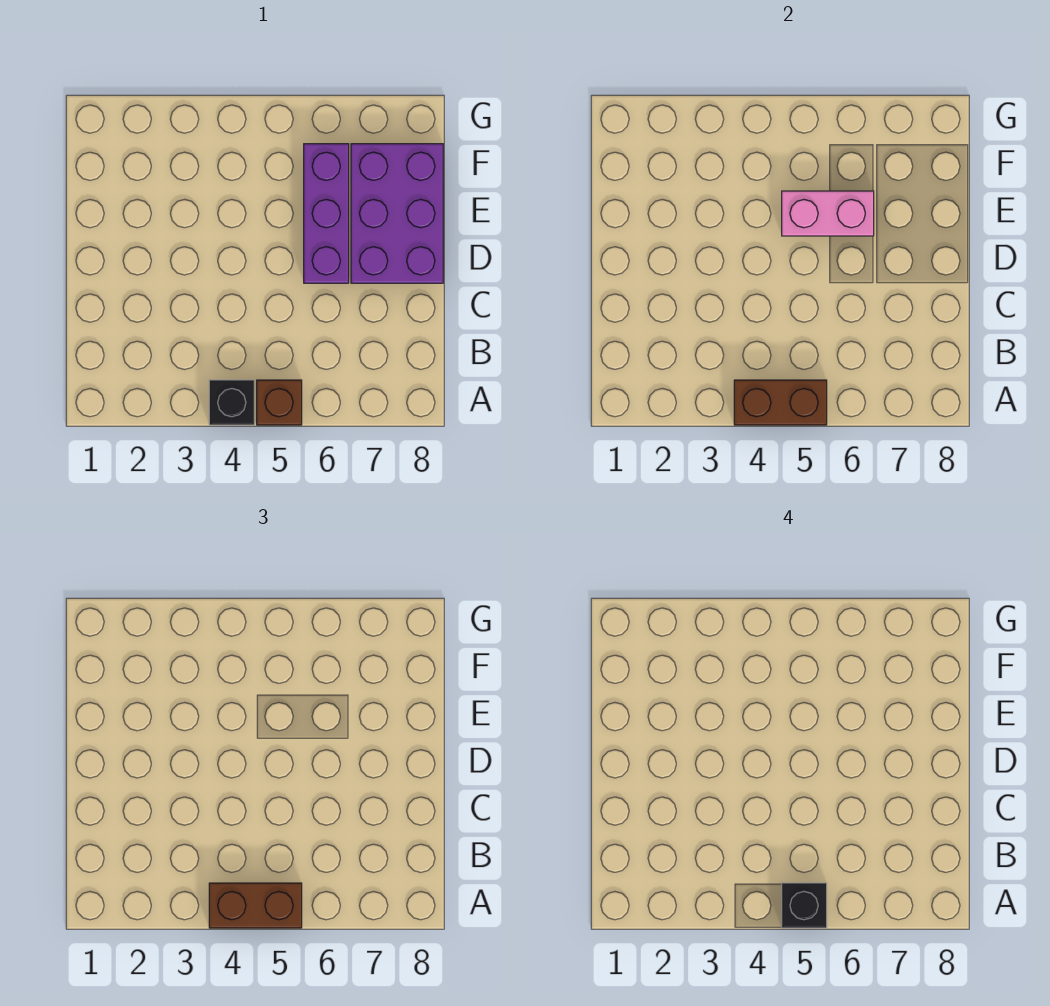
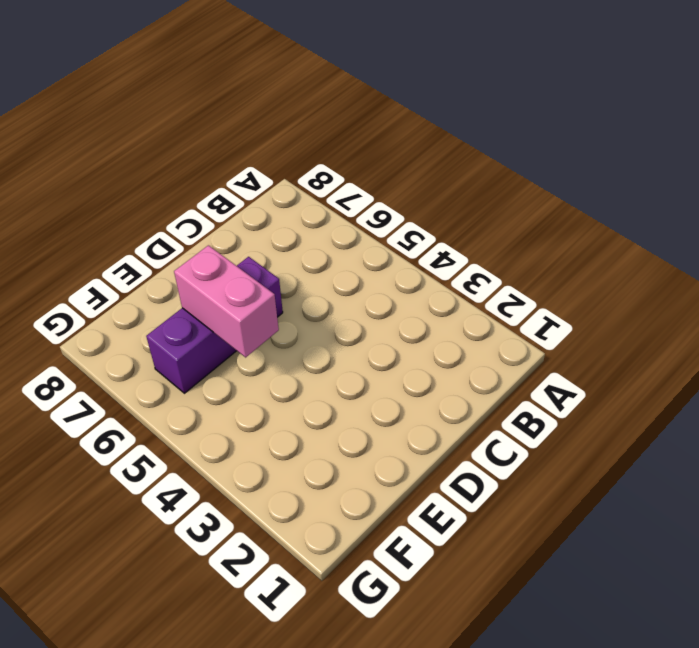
none -> black brick A4 level 1
none -> brown brick A5 level 1

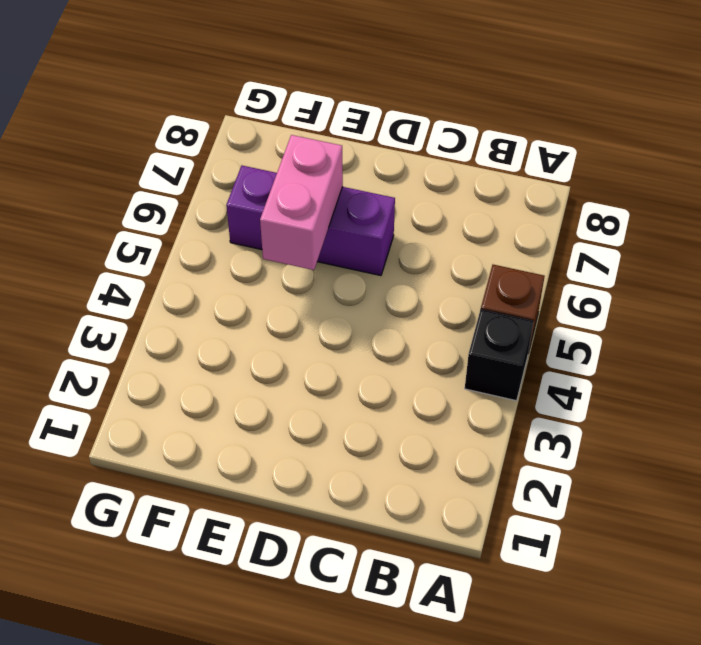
none -> purple brick D7:F8 level 1
none -> brown brick A4:A5 level 2

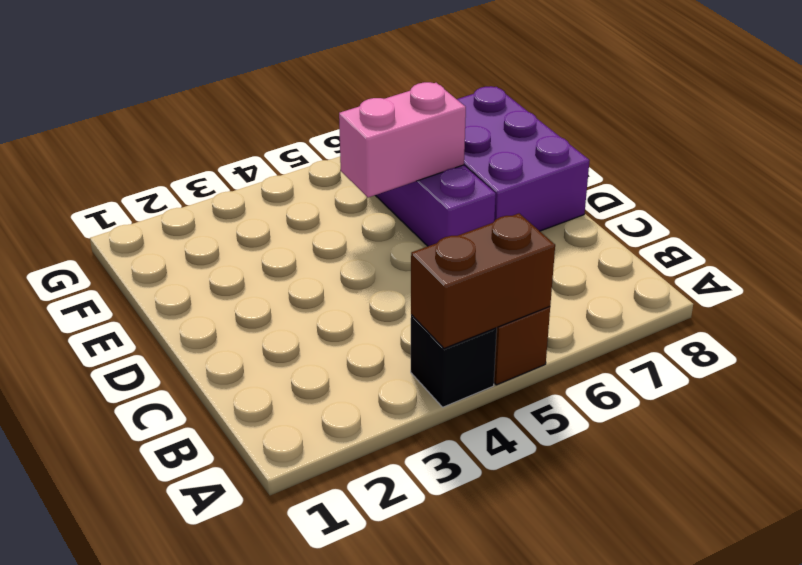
none -> brown brick A4:A5 level 3
none -> black brick A5 level 4

